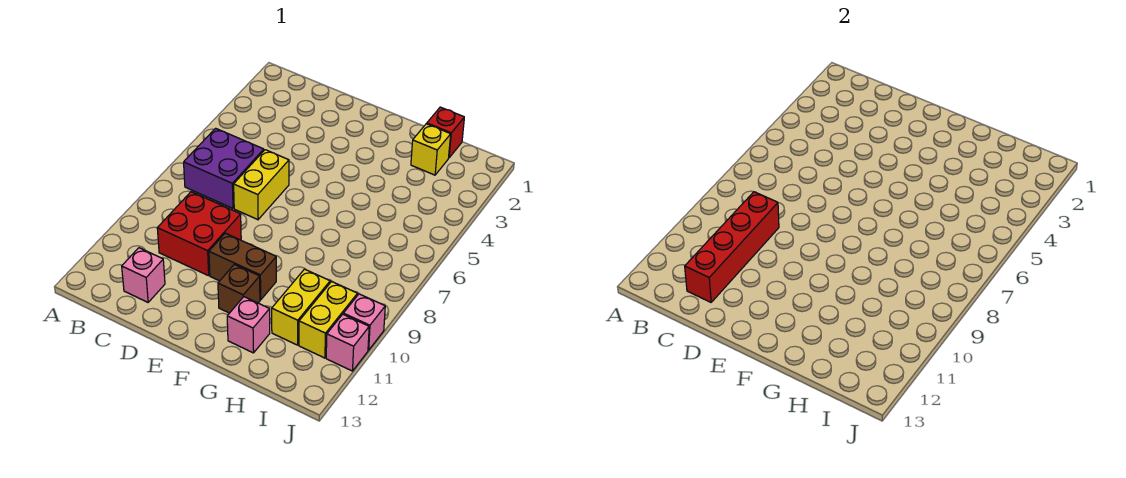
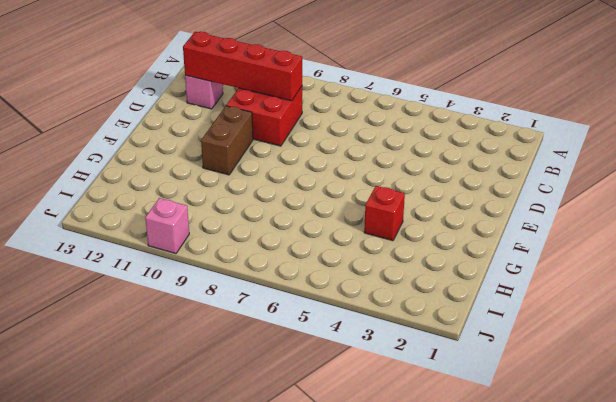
red brick G4 level 1 -> red brick H1 level 1
none -> purple brick B6:C7 level 1
none -> yellow brick D6:D7 level 1
none -> brown brick F11 level 1

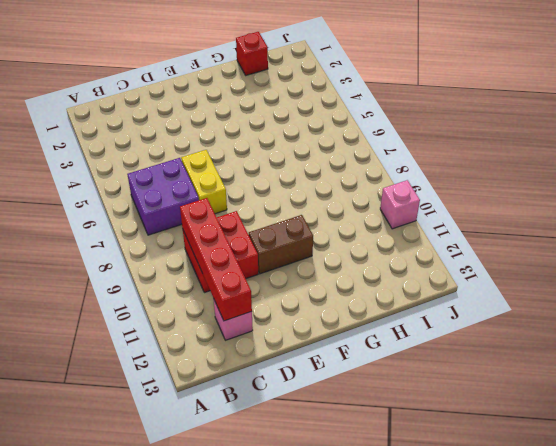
none -> brown brick F11 level 1
none -> pink brick G12 level 1
none -> yellow brick H2 level 1

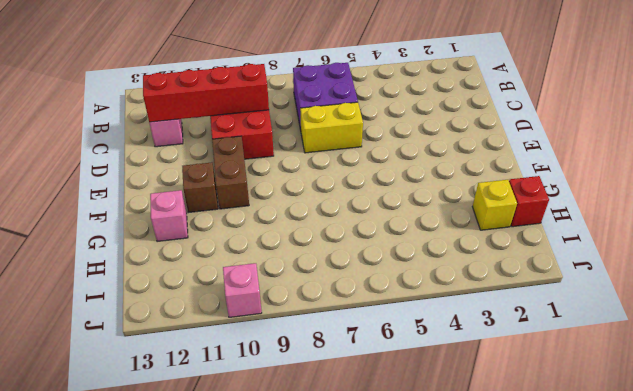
none -> yellow brick H10:H11 level 1
none -> yellow brick I10:I11 level 1
none -> pink brick J11 level 1

